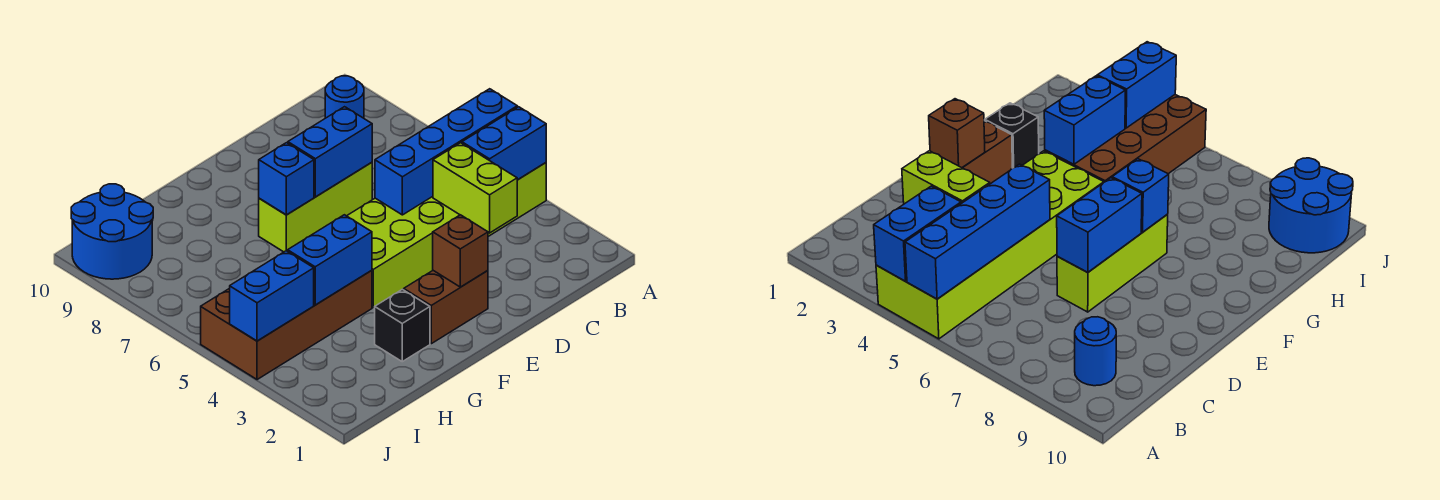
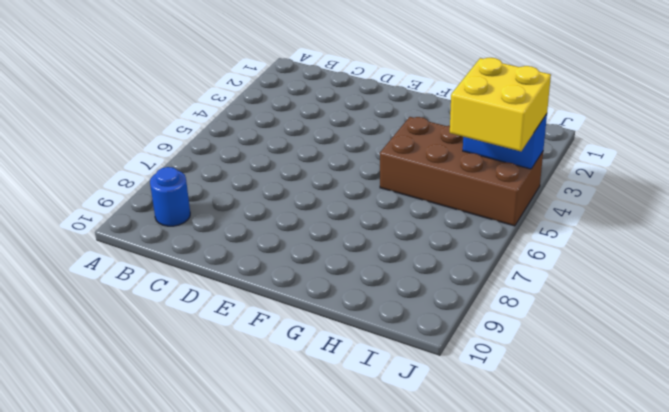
yellow brick I4:J5 level 3 -> none
none -> lime brick A4:F5 level 1
none -> lime brick D7:F7 level 1
none -> brown brick E2:F2 level 1

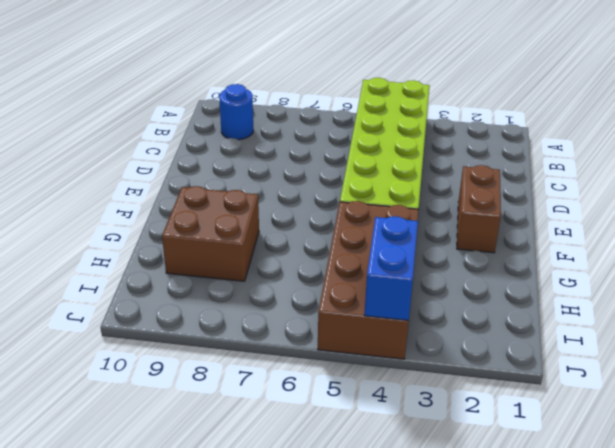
brown brick G8:H9 level 1 -> none
none -> lime brick D7:F7 level 1
none -> black brick G2 level 1
none -> blue round brick I9:J10 level 1

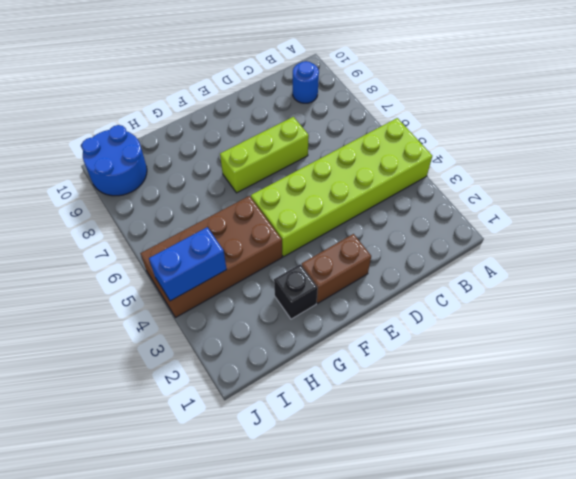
none -> blue brick A4:B4 level 2
none -> blue brick A5:D5 level 2
none -> lime brick C3:C4 level 2

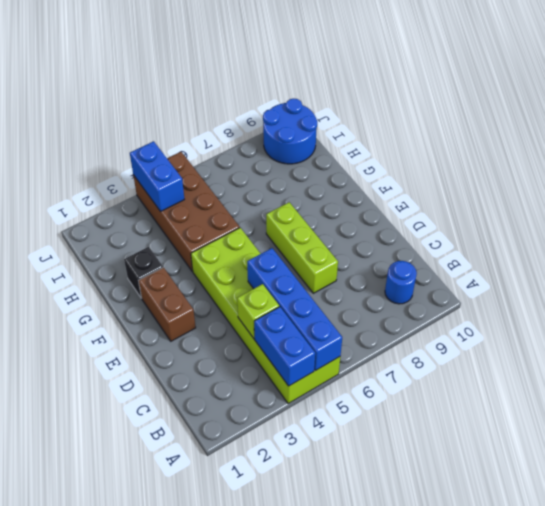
lime brick C4 level 2 -> lime brick C3:C4 level 2
none -> blue brick D7:E7 level 2
none -> brown brick E2 level 2
none -> blue brick F7 level 2

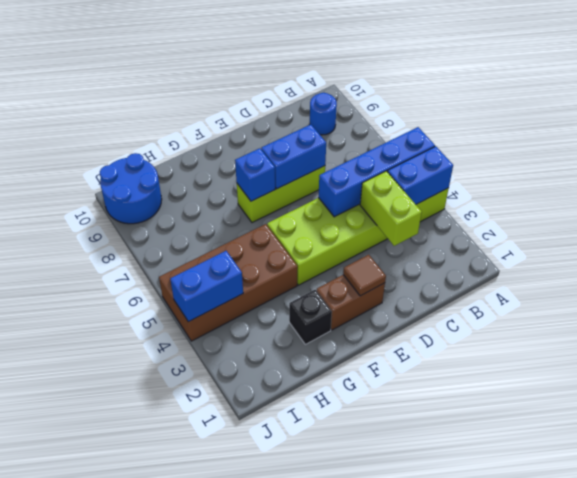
brown tile E2 level 2 -> brown brick E2 level 2
none -> blue brick G4:H4 level 2

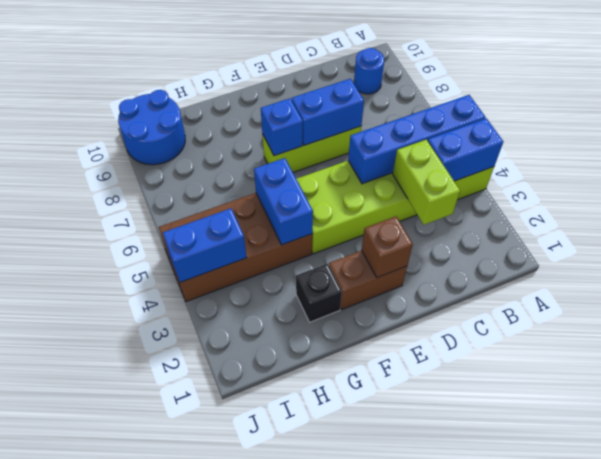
blue brick G4:G5 level 2 -> blue brick G4:H4 level 2

